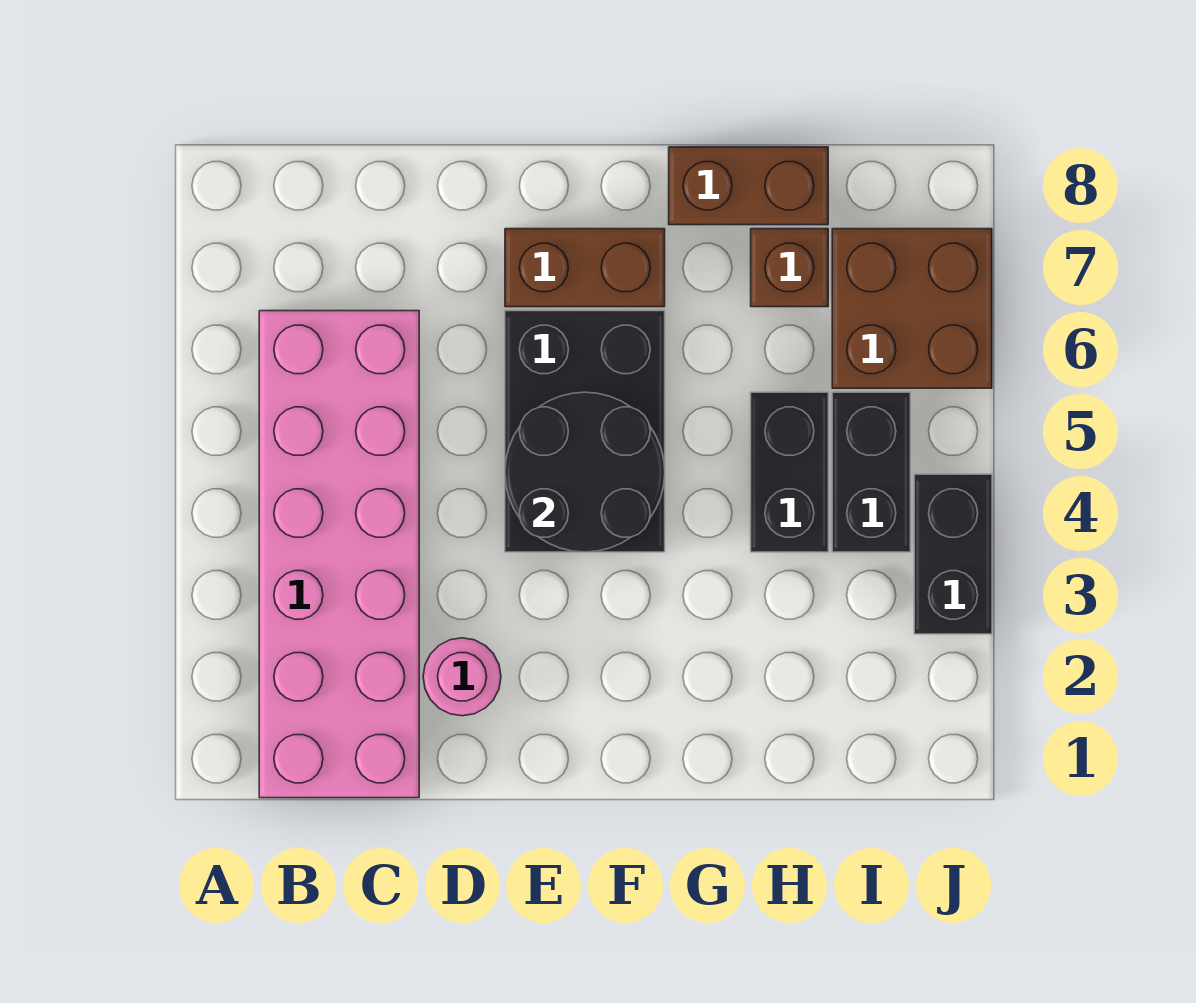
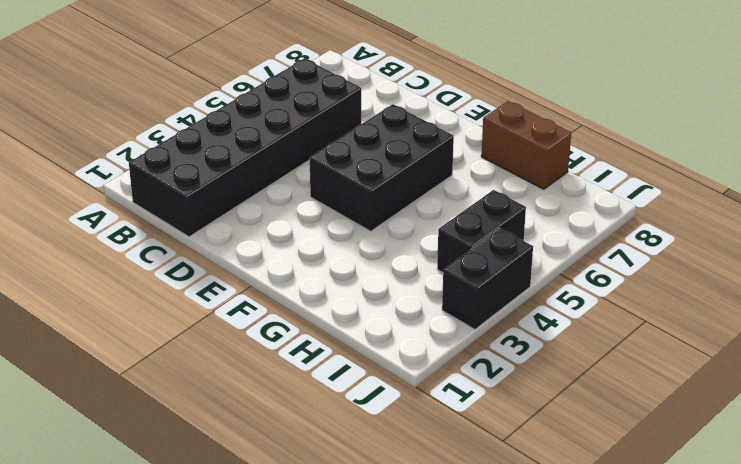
black brick B1:C6 level 1 -> pink brick B1:C6 level 1
none -> pink round brick D2 level 1
none -> brown brick E7:F7 level 1

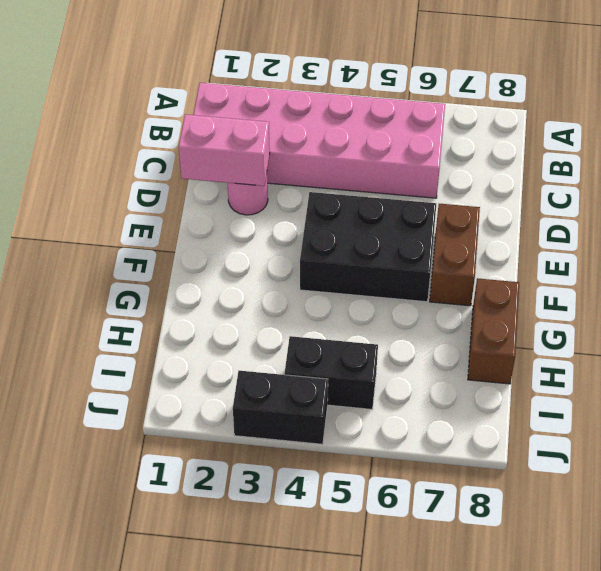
pink brick D1:D2 level 2 -> none
none -> black brick H4:H5 level 1
none -> brown brick H7 level 1

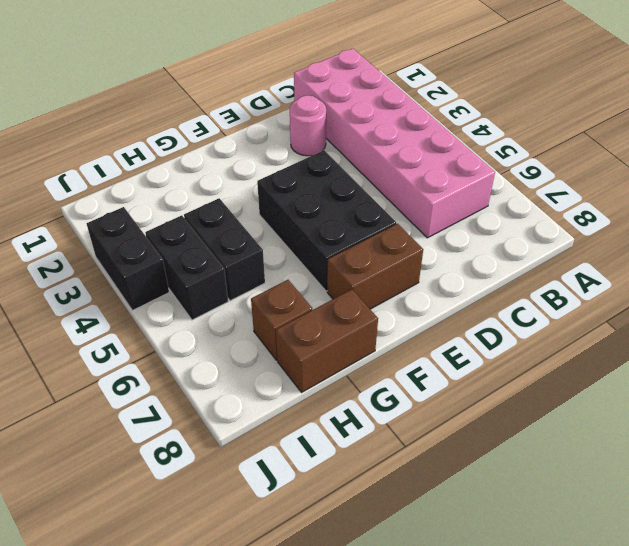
none -> brown brick I6:J7 level 1
none -> black round brick E4:F5 level 2

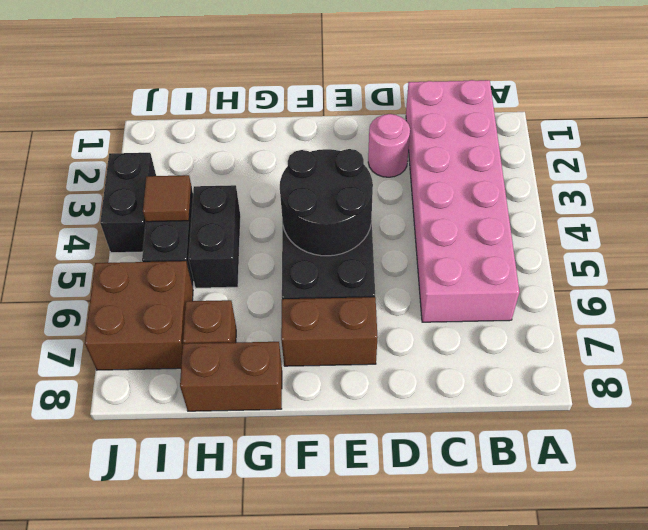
brown tile I4 level 2 -> none

